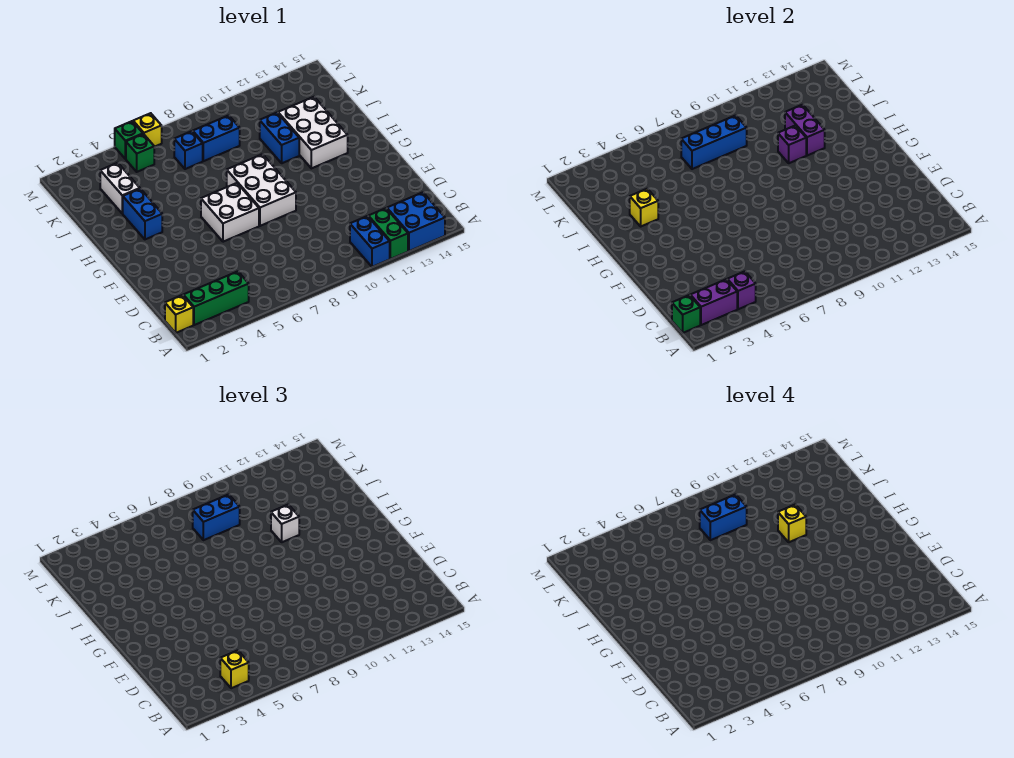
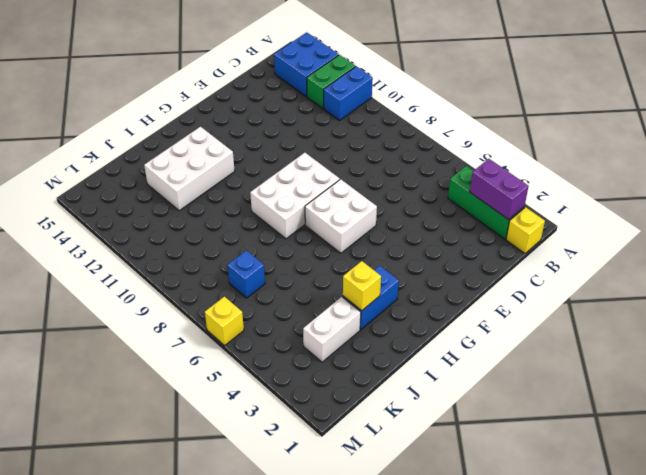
none -> blue brick I11:J11 level 1
none -> blue brick K8:K9 level 1
none -> green brick L5 level 1

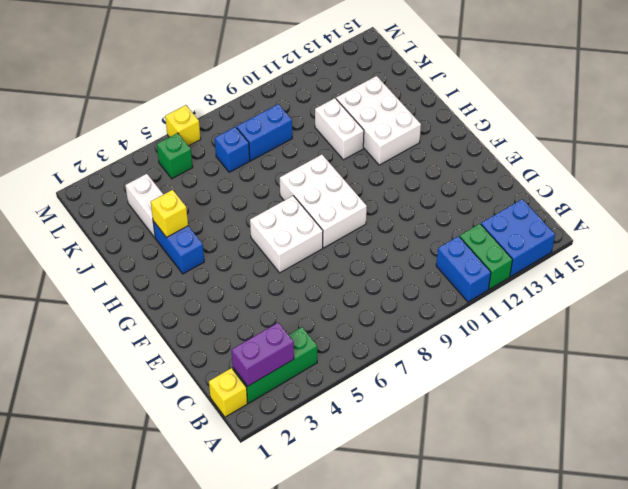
white brick I11:J11 level 1 -> blue brick I11:J11 level 1
none -> green brick M5 level 1
none -> green brick B1 level 2
none -> purple brick B4 level 2

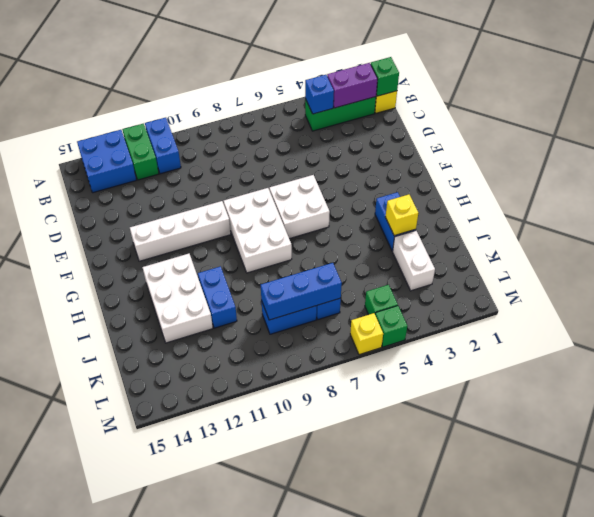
blue brick B4 level 2 -> purple brick B4 level 2
white brick F10:F13 level 1 -> none
none -> purple brick I11 level 2
none -> purple brick I12:J12 level 2
none -> yellow brick B4 level 3

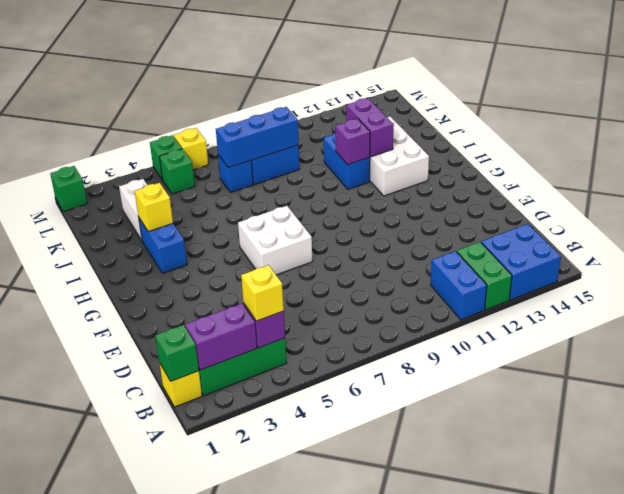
green brick M1 level 1 -> none
none -> white brick F8:H9 level 1
none -> white brick I11 level 3
none -> blue brick K8:K9 level 3

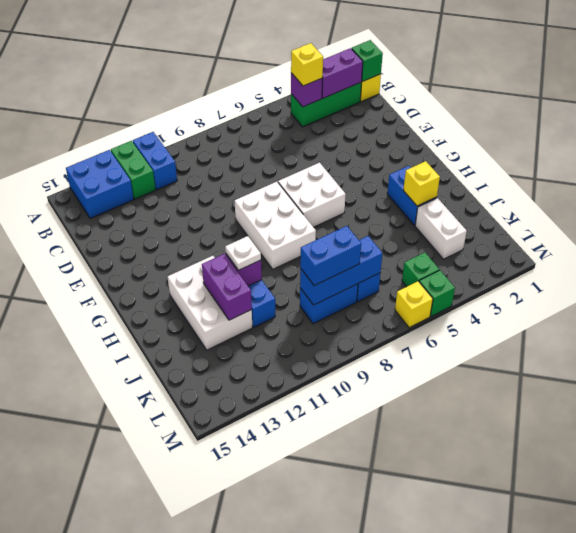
white plate I11 level 3 -> white brick I11 level 3
none -> yellow brick I11 level 4
none -> blue brick K8:K9 level 4

